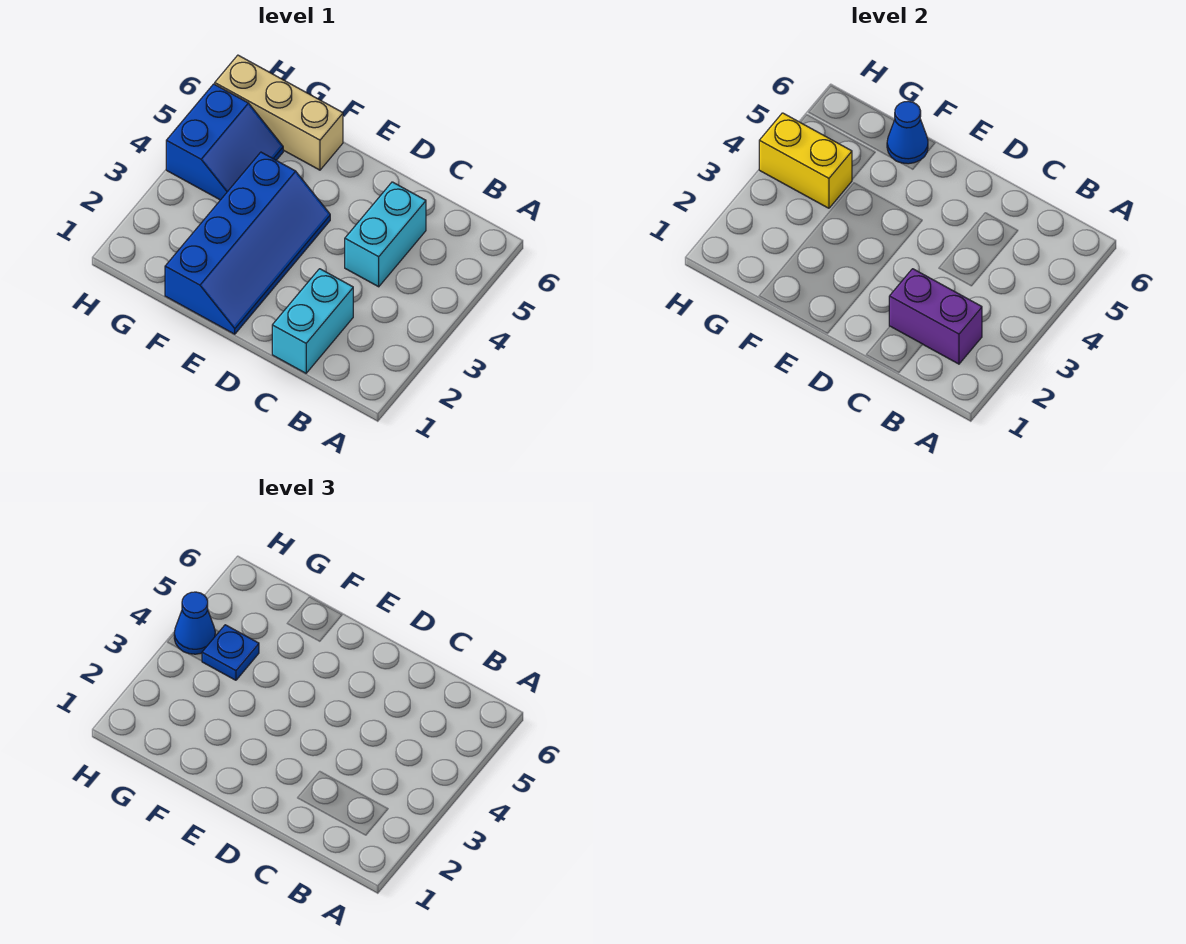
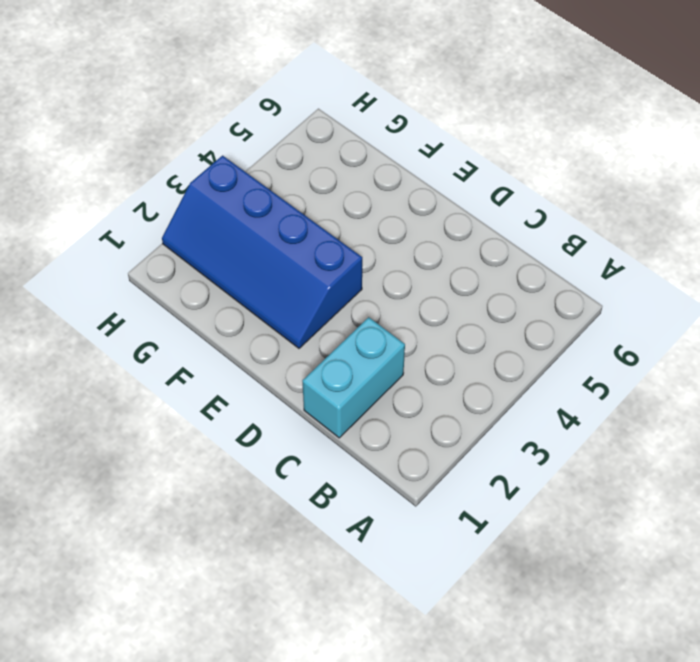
blue slope E2:H3 level 1 top 3 -> blue slope E1:F4 level 1 top F
none -> cyan brick C4:C5 level 1
none -> tan brick F6:H6 level 1

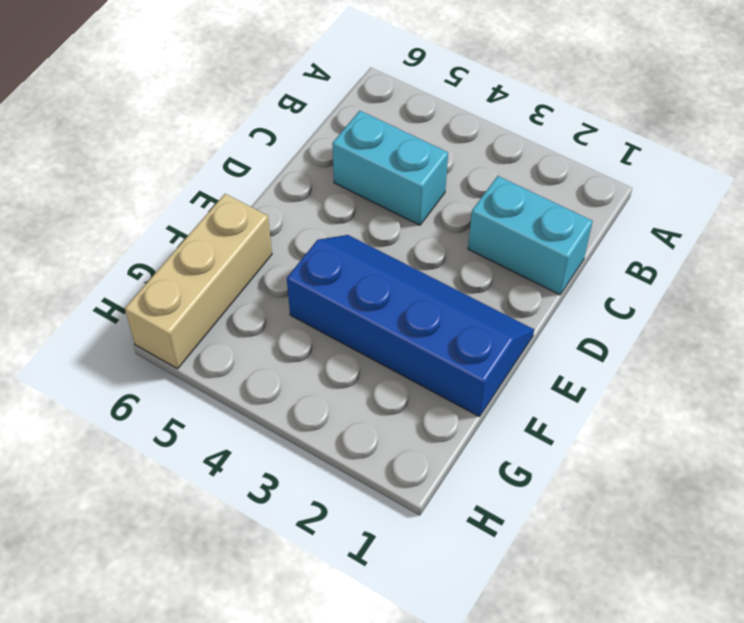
none -> blue slope G4:H5 level 1 top H
none -> purple brick B2:C2 level 2

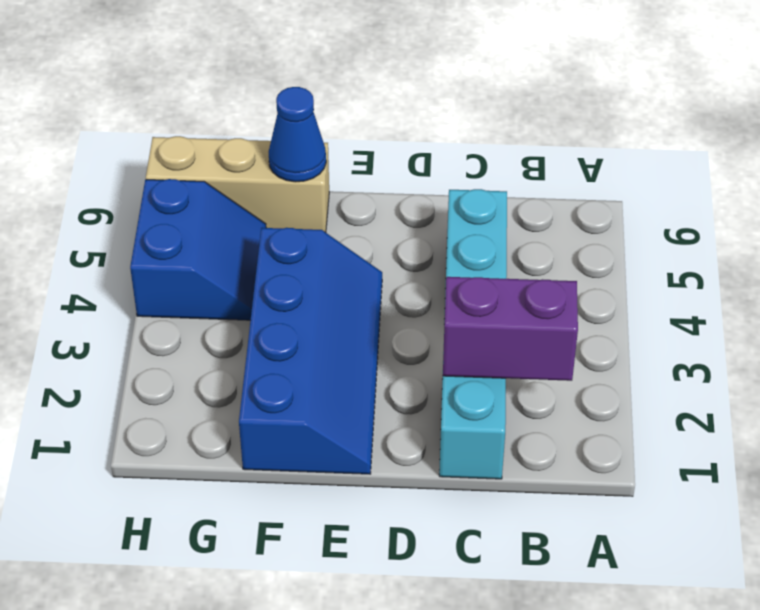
none -> yellow brick G4:H4 level 2
none -> blue plate G4 level 3

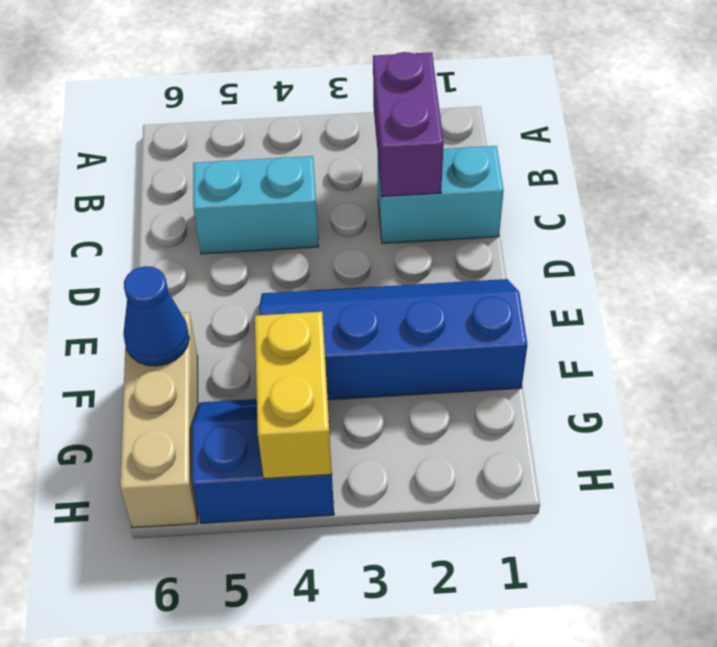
none -> blue plate G4 level 3
none -> blue cone H4 level 3

